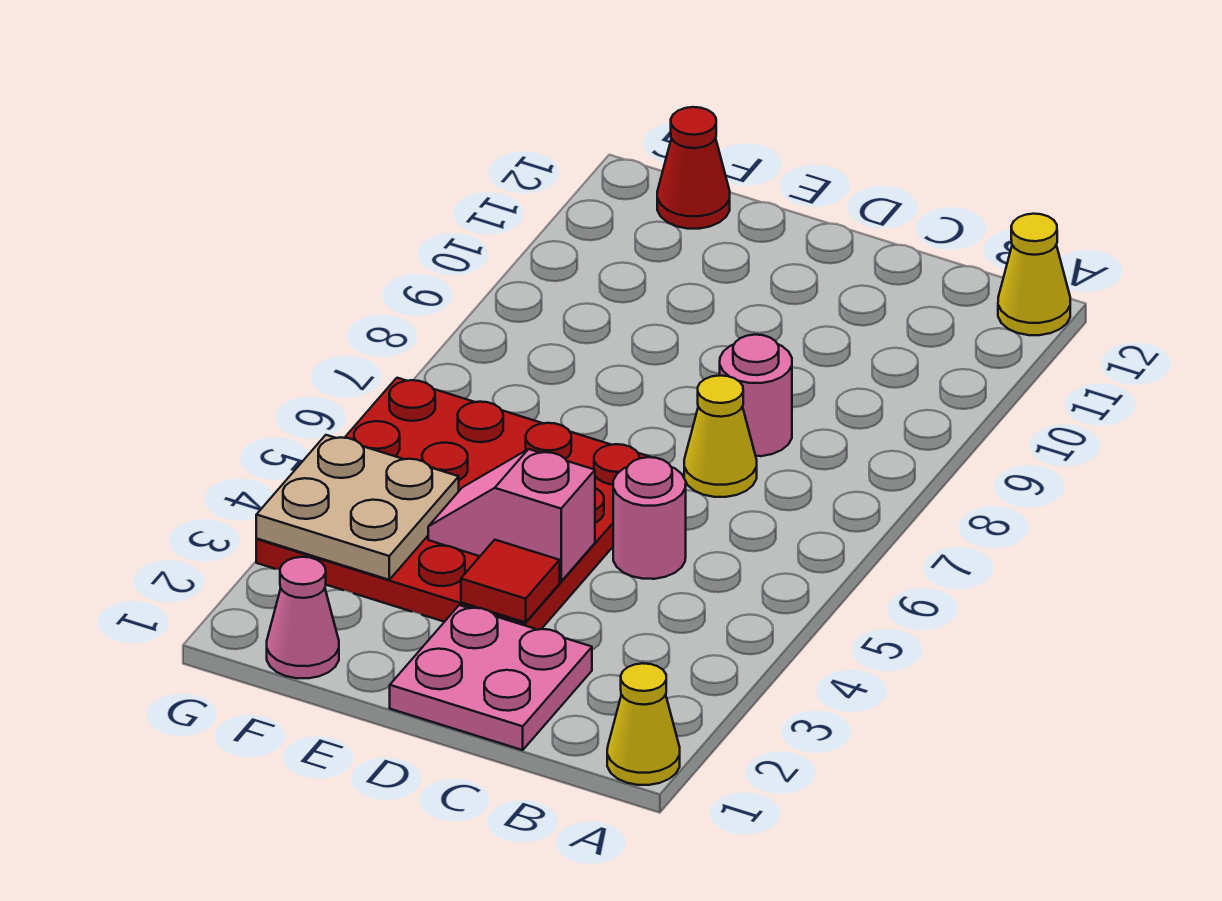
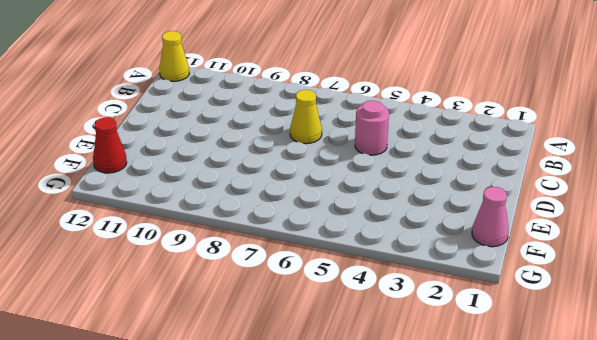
none -> yellow cone A1 level 1
none -> pink plate C1:D2 level 1
none -> pink round brick C8 level 1

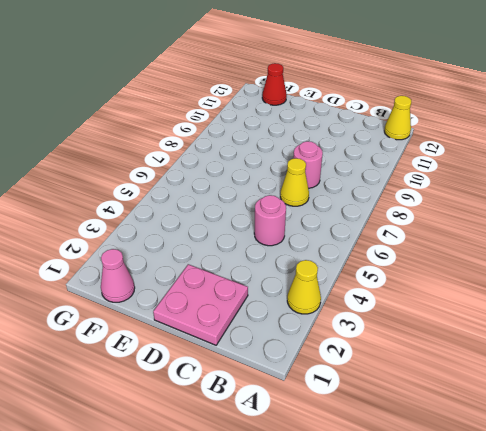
yellow cone A3 level 1 -> yellow cone A1 level 1
none -> red plate D3:G6 level 1
none -> red tile D3 level 2
none -> pink slope D4:E4 level 2 top D

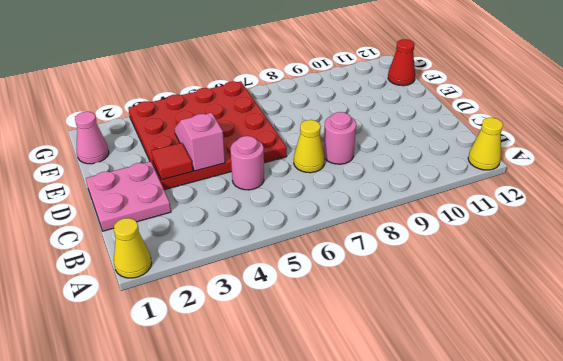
none -> tan plate F3:G4 level 2

